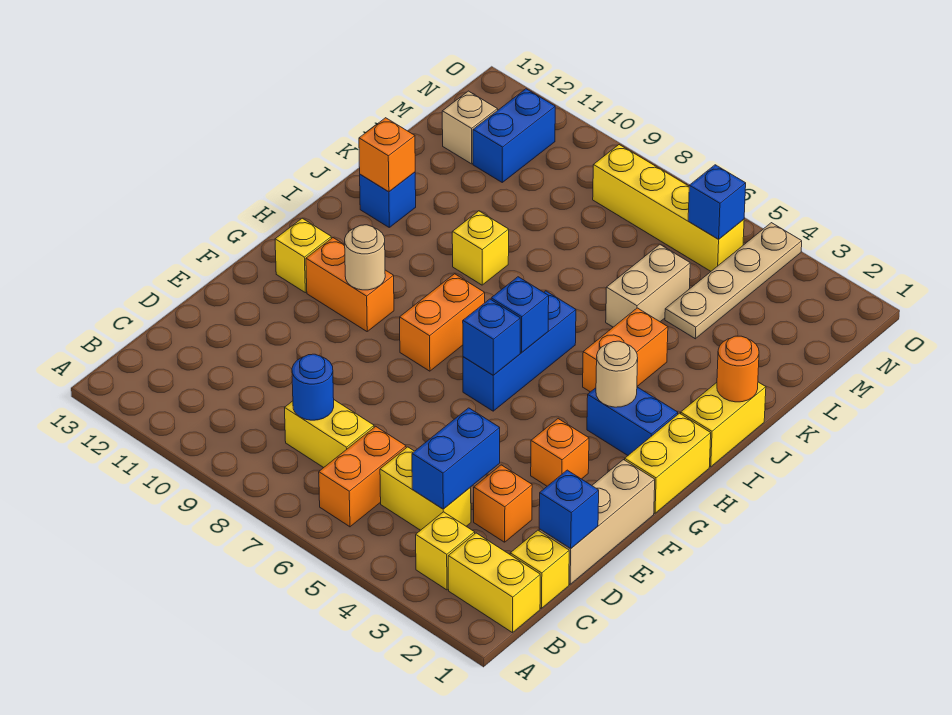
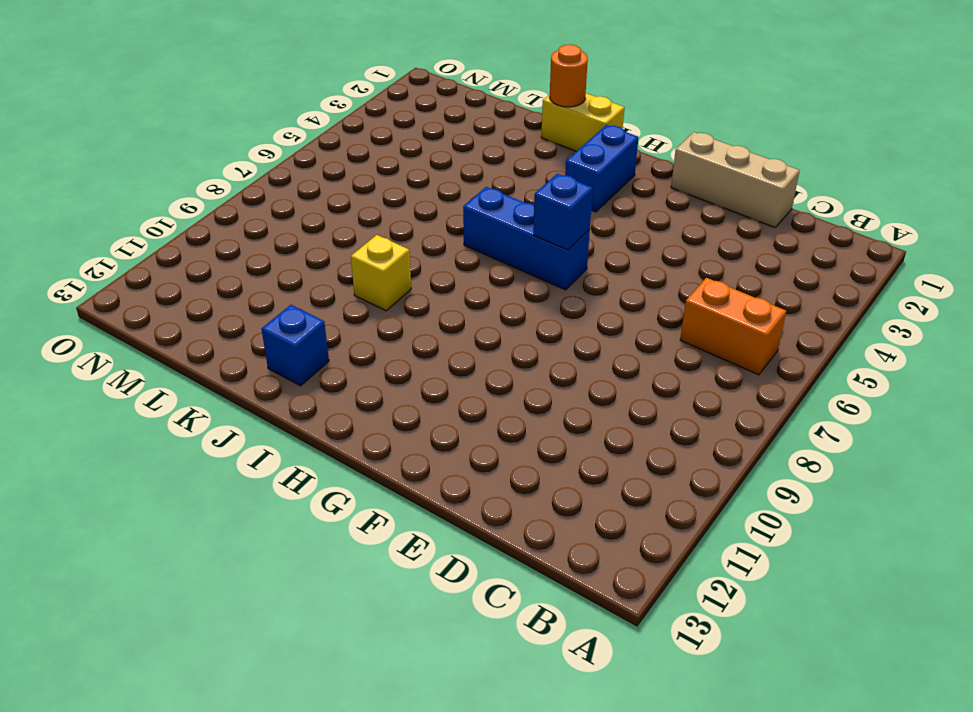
none -> yellow brick B1:B2 level 1
none -> yellow brick B3 level 1
none -> yellow brick C1 level 1
none -> yellow brick C4:C5 level 1

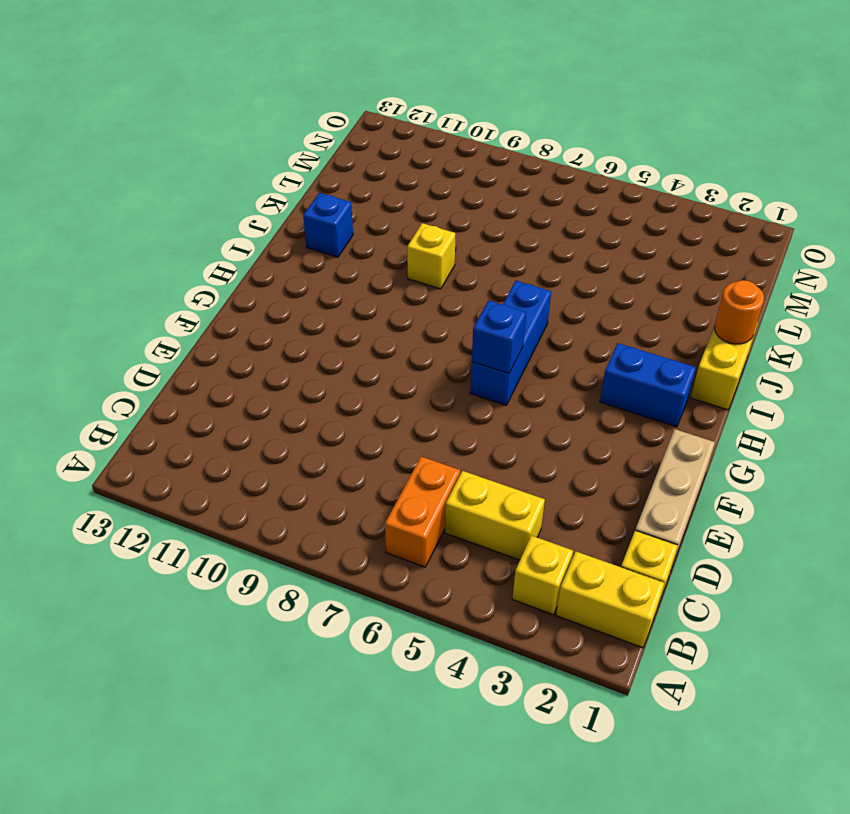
none -> yellow brick C7:C8 level 1
none -> orange brick D3 level 1
none -> orange brick F3 level 1
none -> yellow brick G1:H1 level 1

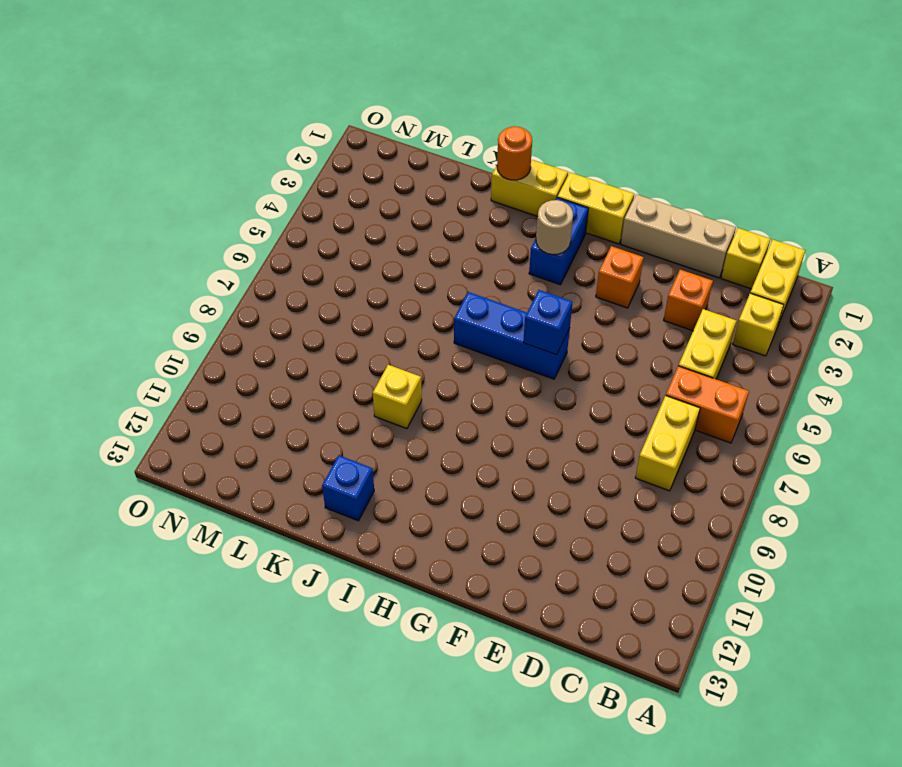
none -> orange brick G8:H8 level 1
none -> orange brick G10:G11 level 1
none -> yellow brick G12 level 1
none -> orange brick I4:J4 level 1

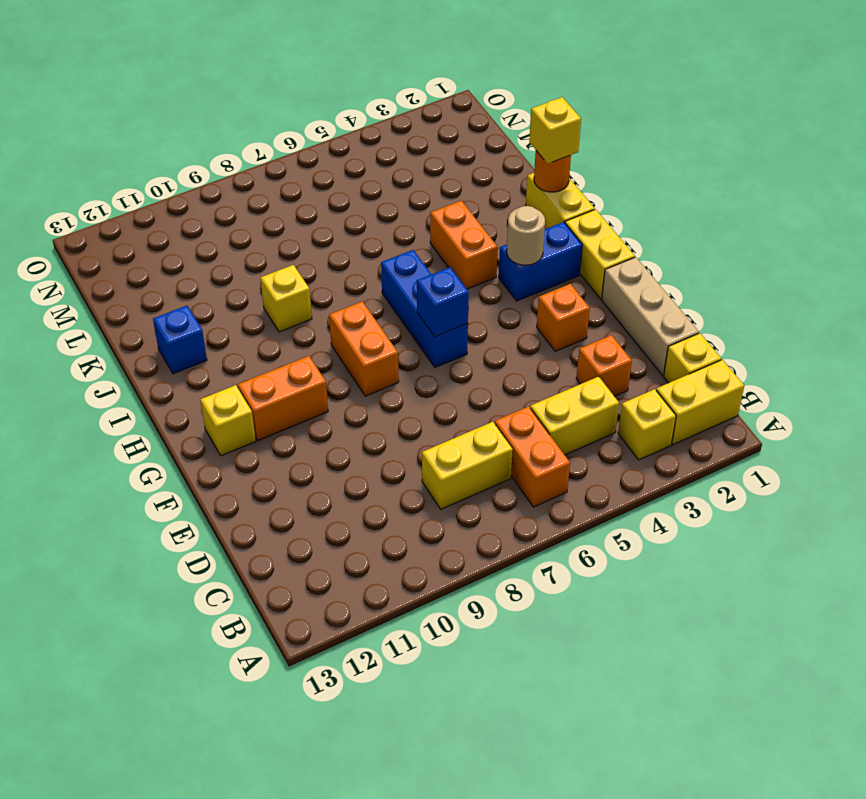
yellow brick J1 level 3 -> none
none -> tan brick K5:L5 level 1
none -> tan plate L4:O4 level 1
none -> blue brick M11:N11 level 1
none -> tan brick M12 level 1

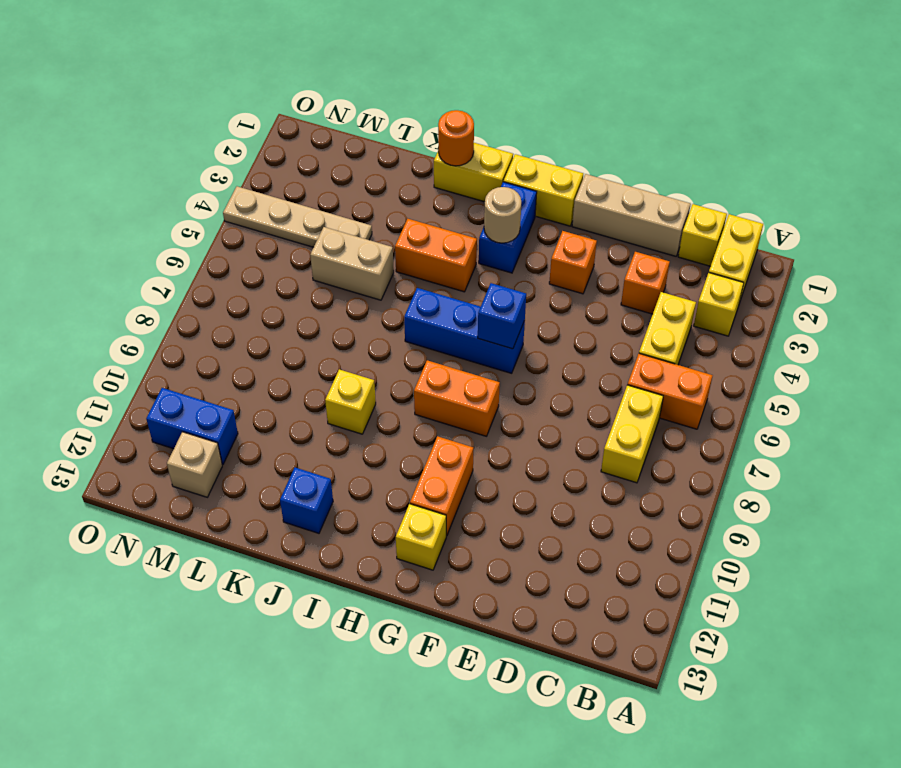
none -> yellow brick N5:N8 level 1
none -> blue brick C4:D4 level 2
none -> blue round brick C8 level 2
none -> blue brick D1 level 2

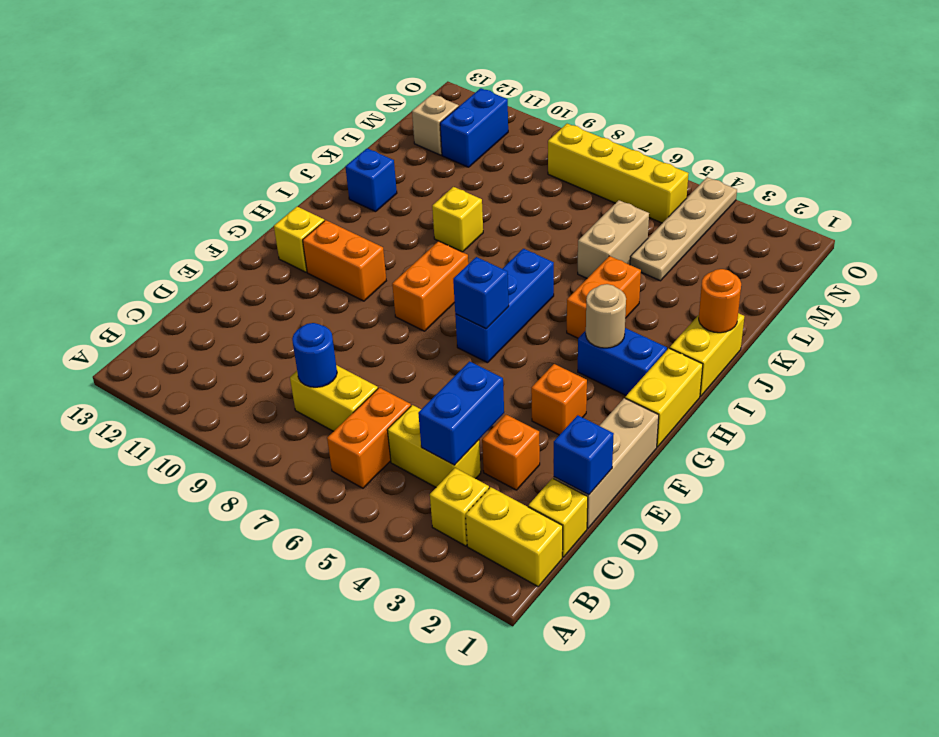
none -> tan round brick G10 level 2
none -> blue brick H6 level 2
none -> orange brick J12 level 2
none -> blue brick N5 level 2

